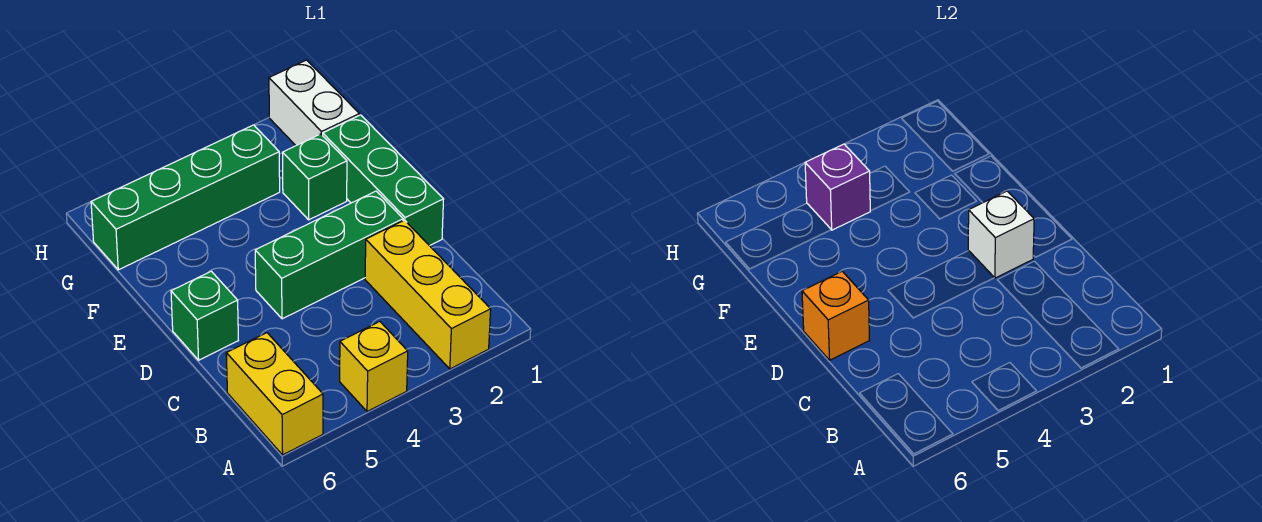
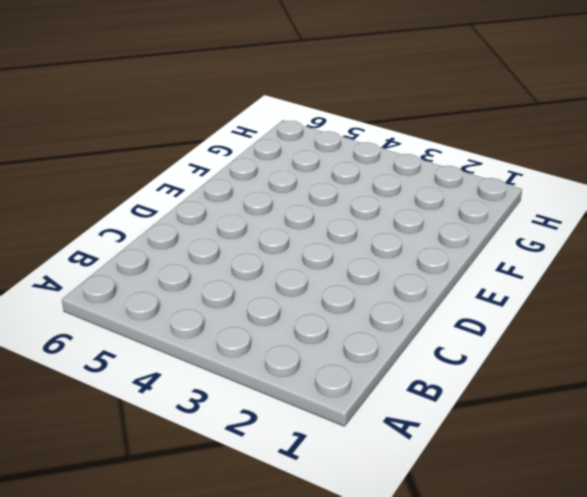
none -> yellow brick A2:C2 level 1
none -> yellow brick A4 level 1
none -> yellow brick A6:B6 level 1

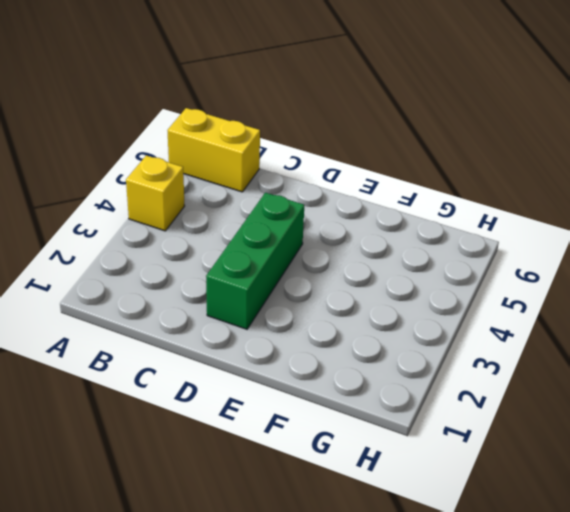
none -> yellow brick A2:C2 level 1
none -> green brick D1:F1 level 1
none -> green brick D6 level 1

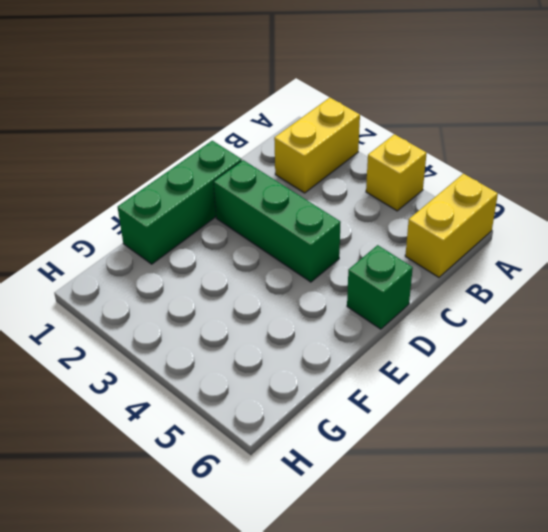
yellow brick A2:B2 level 1 -> yellow brick A2:C2 level 1
none -> green brick F2 level 1
none -> white brick G1:H1 level 1
none -> green brick G3:G6 level 1

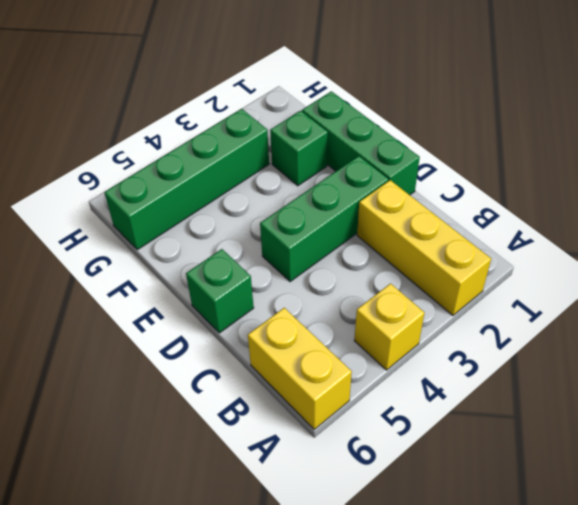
none -> white brick G1:H1 level 1
none -> white brick D2 level 2
none -> orange brick D6 level 2

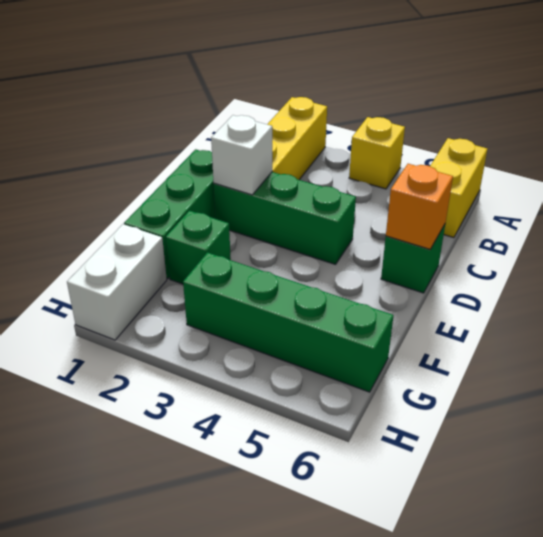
none -> purple brick G4 level 2

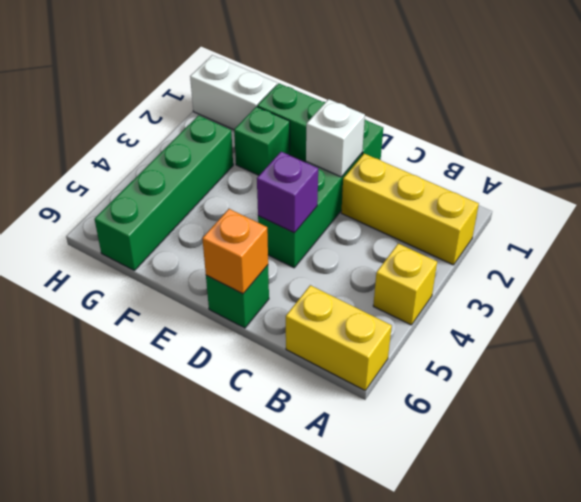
purple brick D4 level 2 -> purple brick G4 level 2

